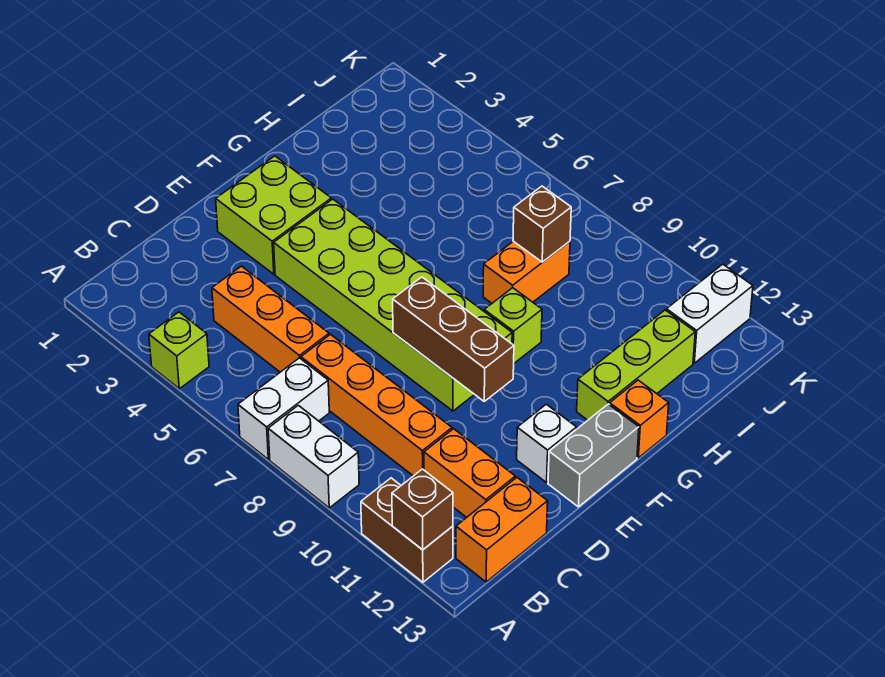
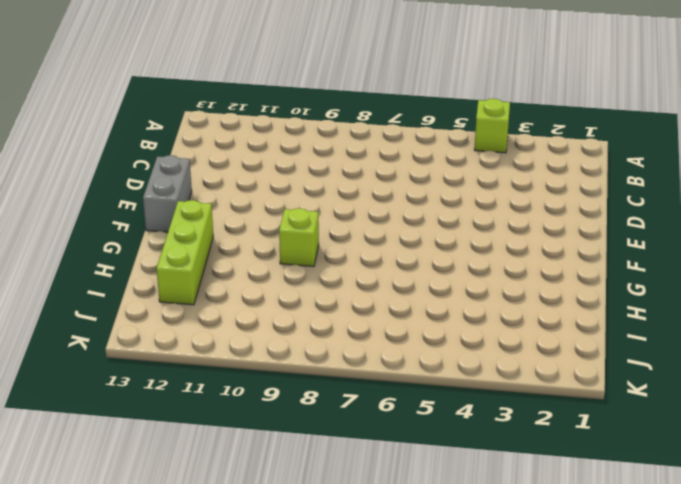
none -> white brick A7:B7 level 1
none -> white brick A8:A9 level 1
none -> brown brick A11:A12 level 1

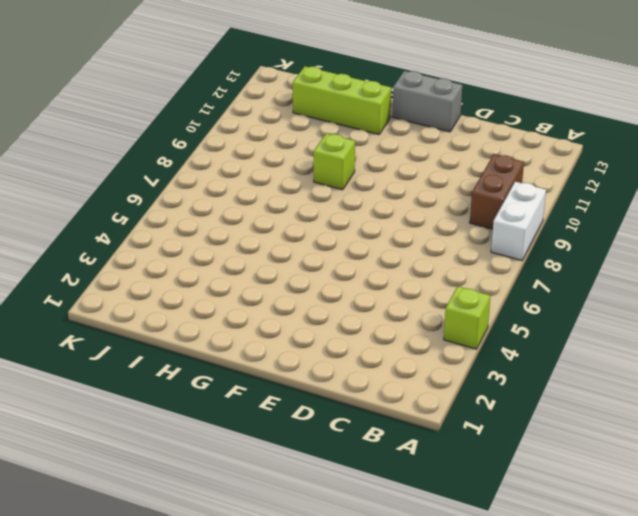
brown brick B9:B10 level 1 -> brown brick A11:A12 level 1
none -> white brick A7:B7 level 1
none -> orange brick B13:C13 level 1
none -> orange brick C4:C6 level 1

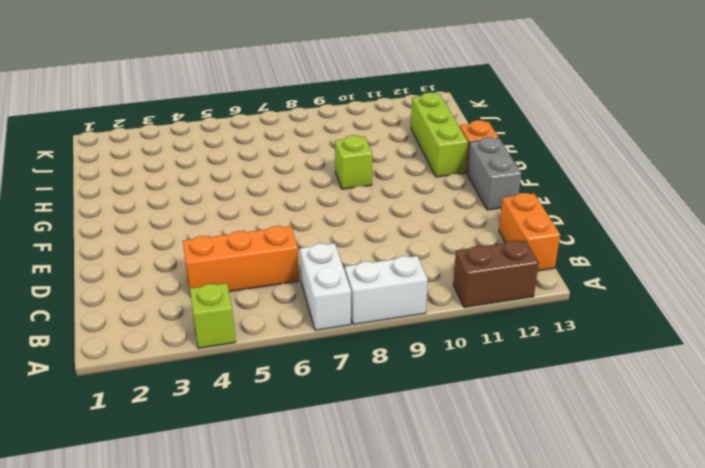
none -> orange brick C7:C10 level 1
none -> orange brick C11:C12 level 1
none -> lime brick E2:F3 level 1

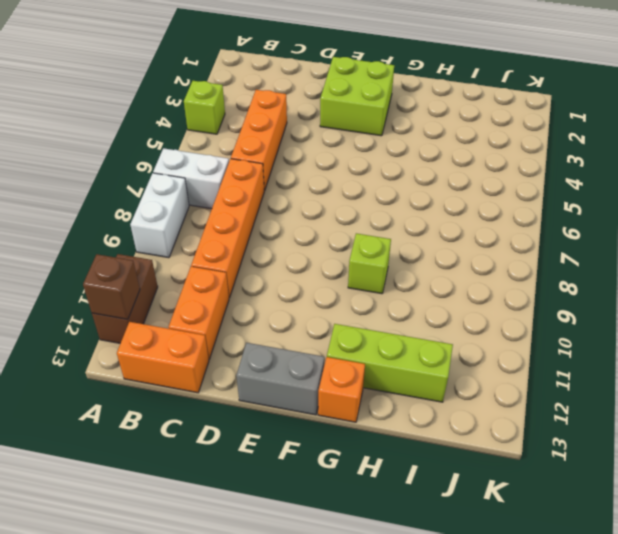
none -> lime brick E4:F9 level 1
none -> white brick E12 level 1
none -> orange brick H8:I8 level 1

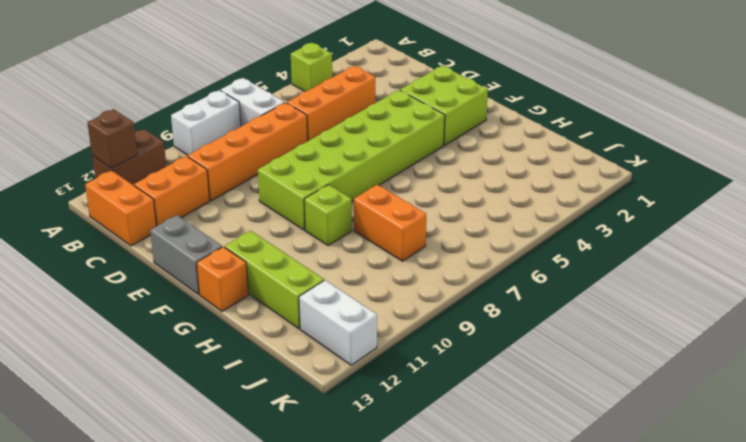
none -> white brick E12 level 1
none -> brown brick E8:E10 level 2
none -> brown brick I8 level 2

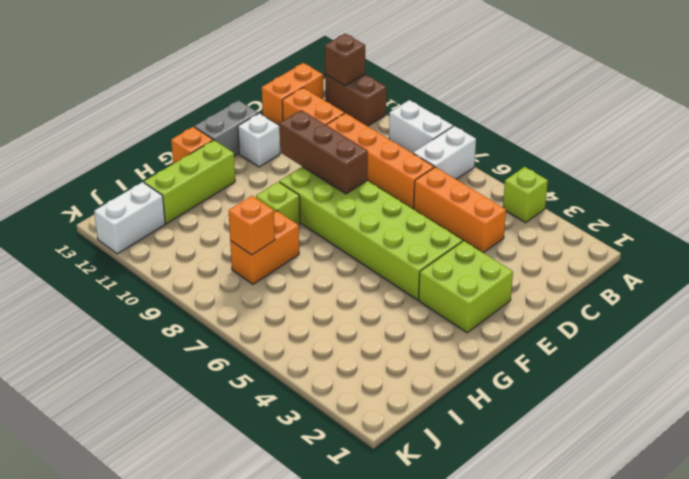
orange brick I8 level 2 -> brown brick I8 level 2

